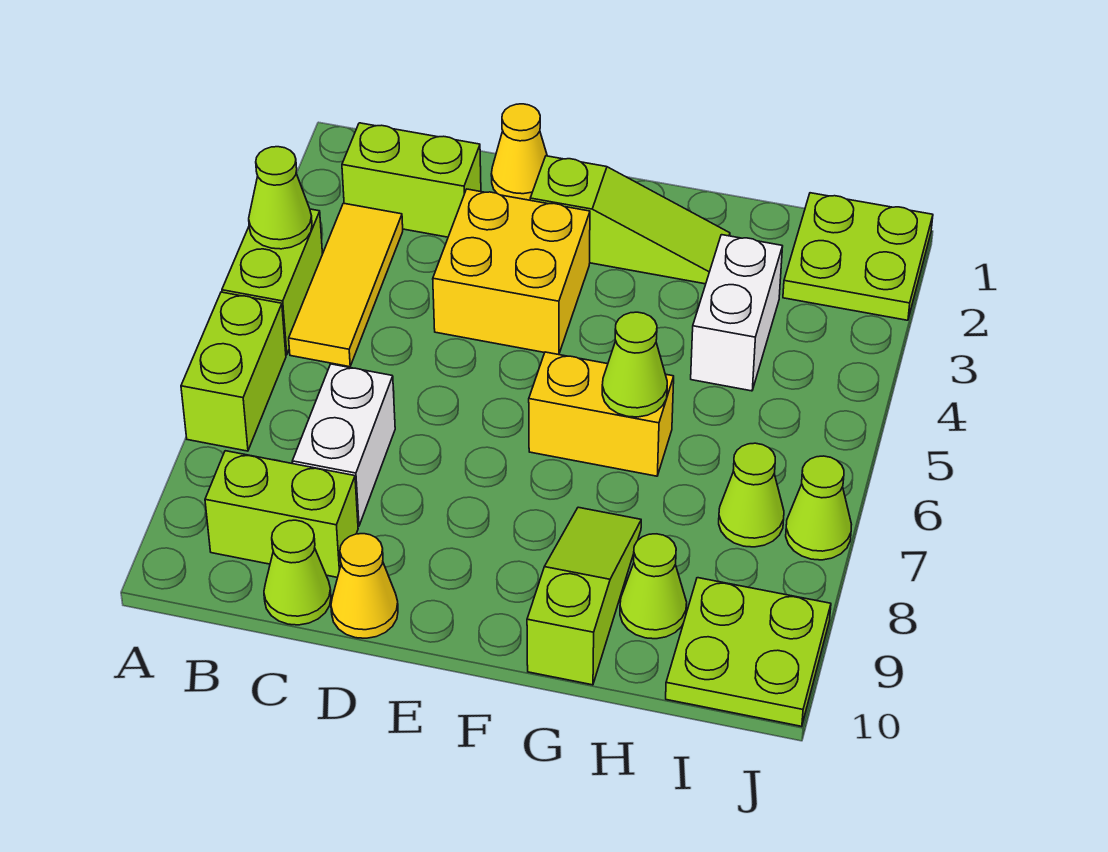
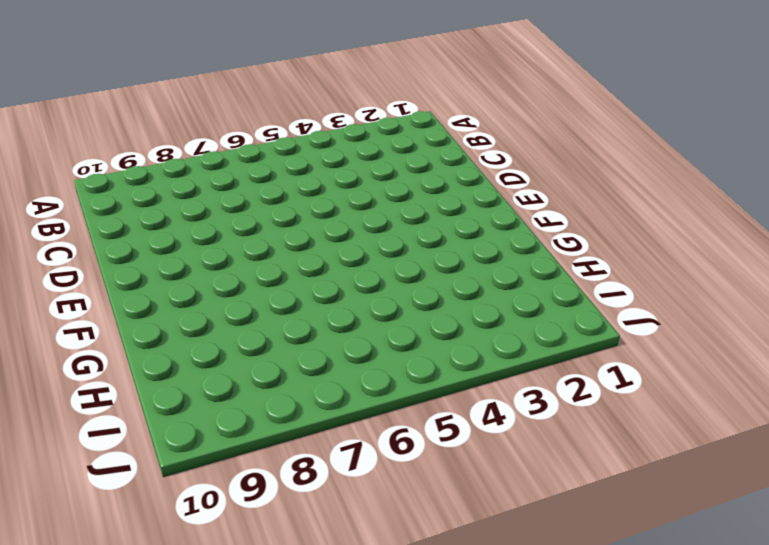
none -> lime brick A4:A5 level 1
none -> lime brick A6:A7 level 1
none -> lime brick B2:C2 level 1

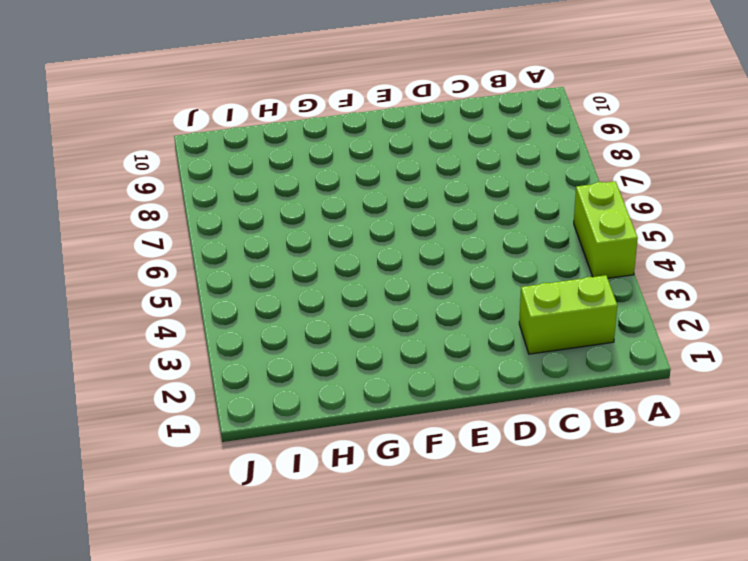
none -> lime brick A6:A7 level 1
none -> yellow tile B3:B5 level 1
none -> lime brick B9:C9 level 1

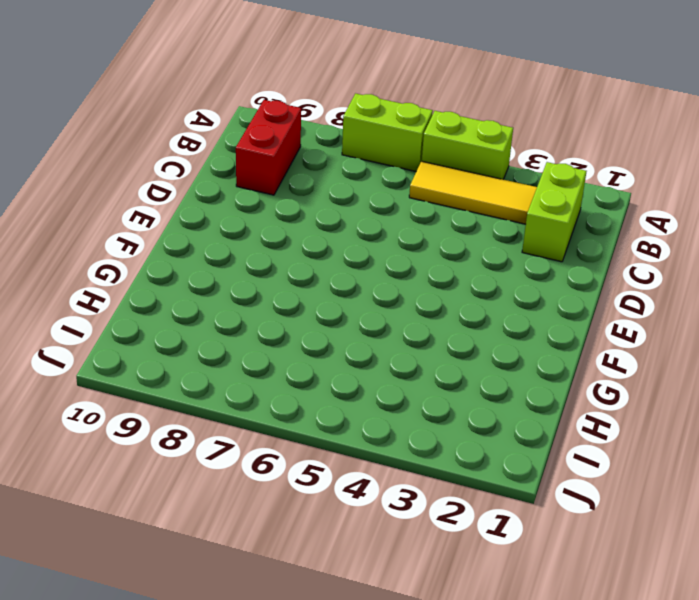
red brick B9:C9 level 1 -> lime brick B9:C9 level 1
none -> white brick C7:C8 level 1
none -> lime cone C10 level 1
none -> yellow cone D1 level 1

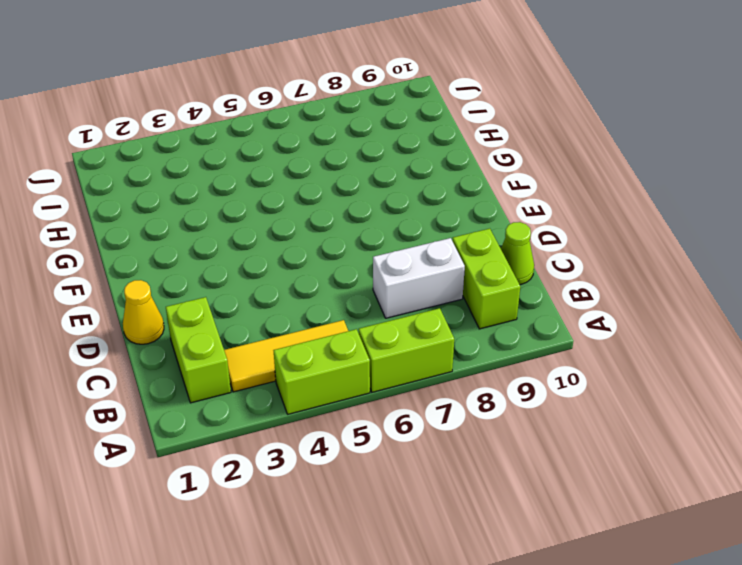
none -> yellow brick D3:E4 level 1
none -> yellow cone D10 level 1
none -> lime slope E2:G2 level 1 top E

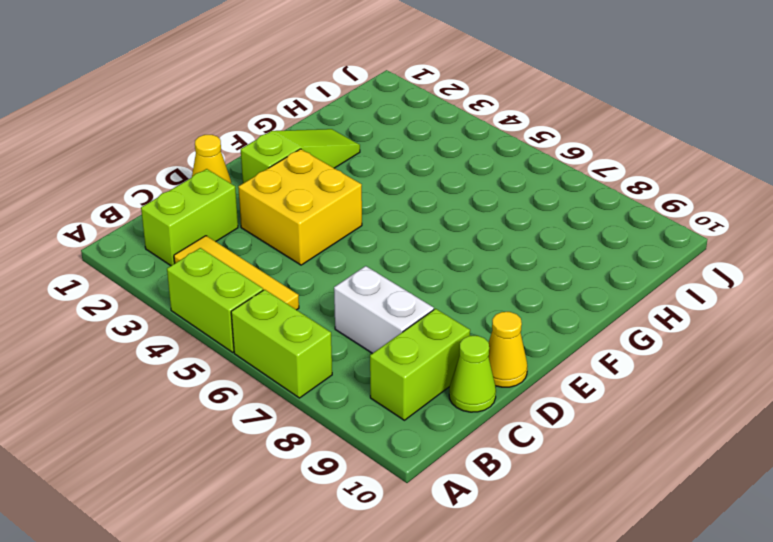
none -> yellow brick F6:G6 level 1
none -> lime slope G8:G10 level 1 top 10
none -> white brick H3:H4 level 1

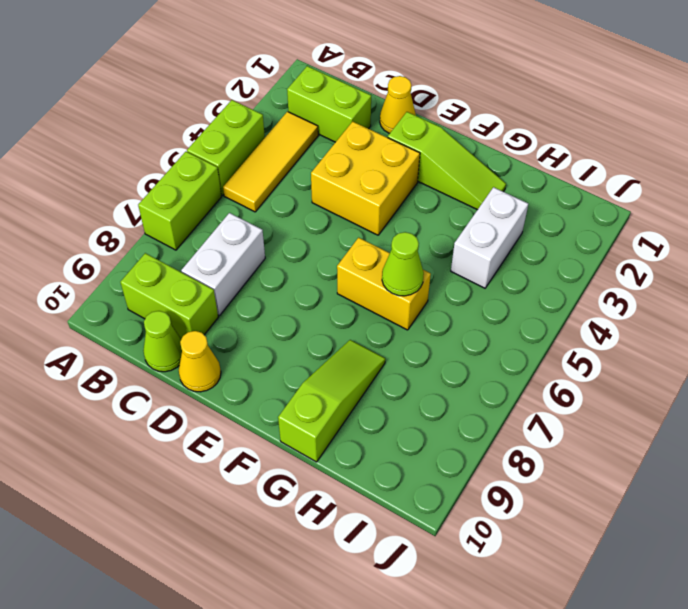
none -> lime cone H9 level 1
none -> lime plate I1:J2 level 1
none -> lime cone I7 level 1

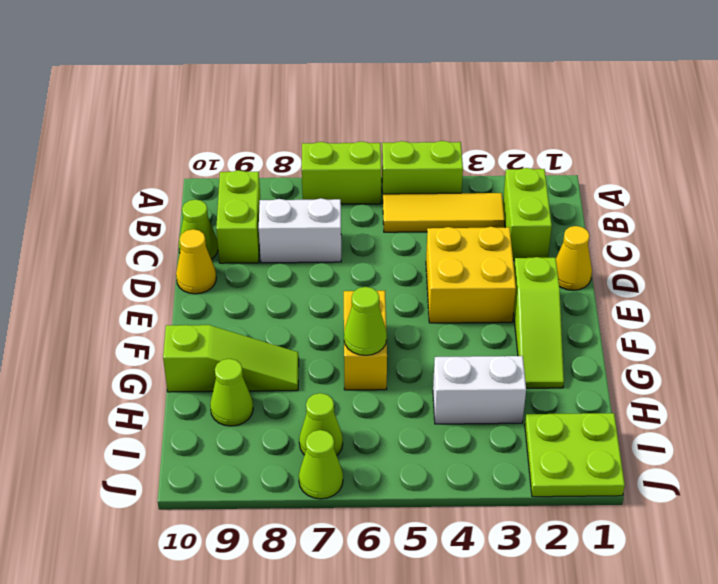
none -> lime plate I9:J10 level 1
none -> lime cone A4 level 2

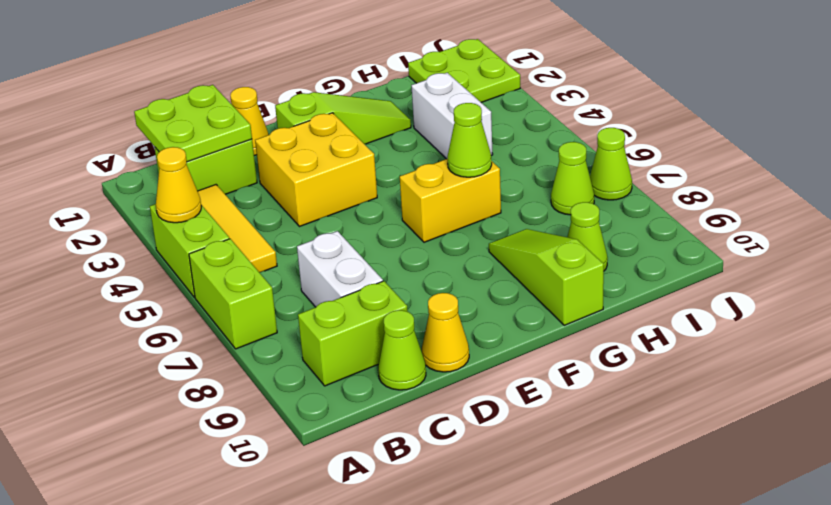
yellow cone A4 level 2 -> lime cone A4 level 2
lime plate B1:C2 level 2 -> lime plate I9:J10 level 1

